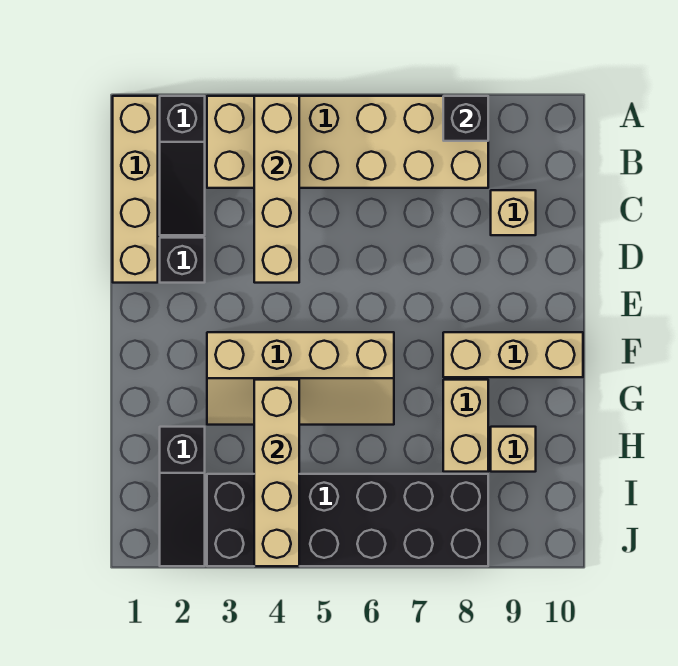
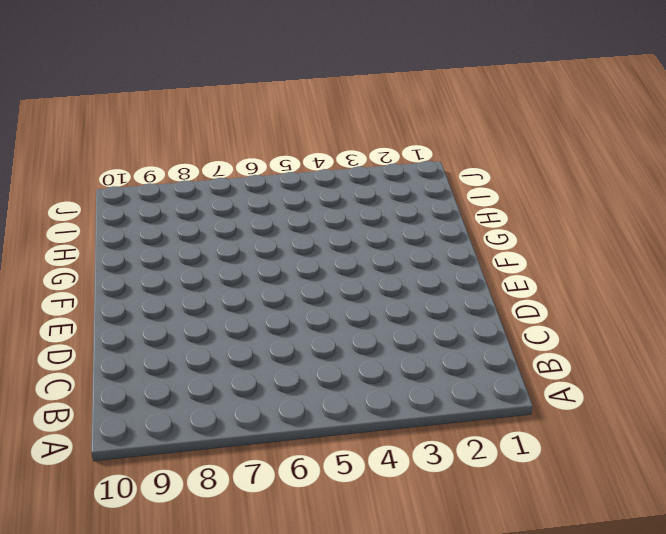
none -> tan brick A1:D1 level 1
none -> black slope A2:C2 level 1 top A
none -> tan brick A3:B8 level 1

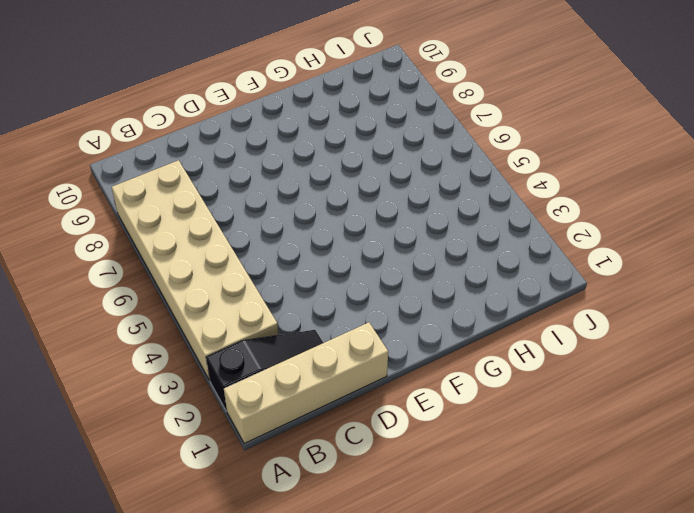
none -> tan brick C9 level 1
none -> black brick D2 level 1
none -> tan slope F3:G6 level 1 top F

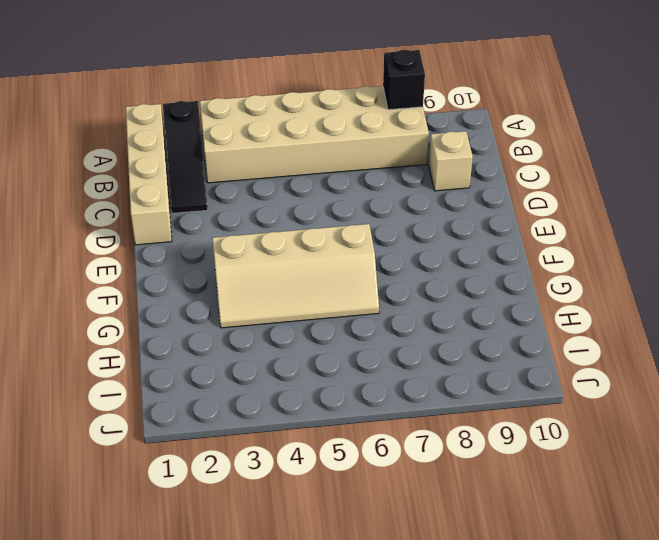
none -> black brick D2 level 1
none -> tan brick F8:F10 level 1
none -> tan brick G8:H8 level 1

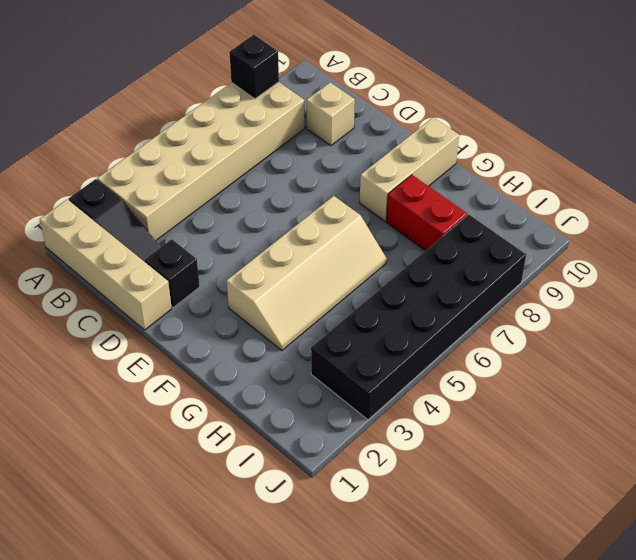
red brick G8:H8 level 1 -> tan brick G8:H8 level 1
none -> black slope H2:J2 level 1 top H
none -> tan brick H9 level 1
none -> tan brick A4:D4 level 2

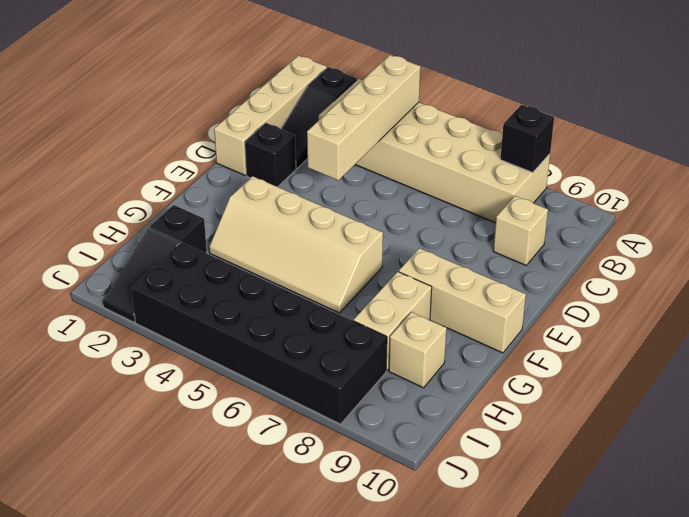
none -> tan brick G4:J4 level 2

